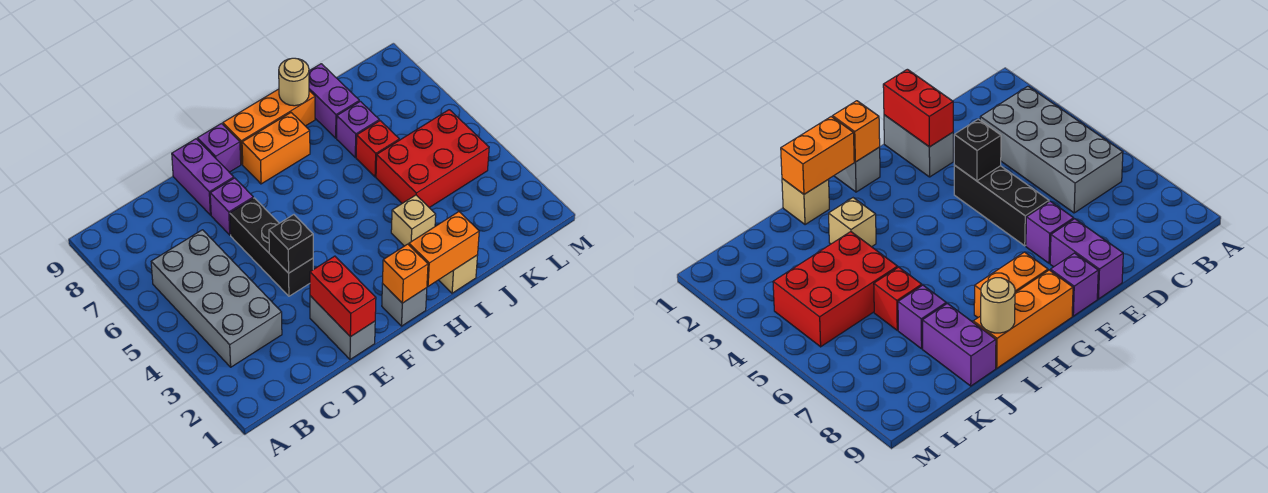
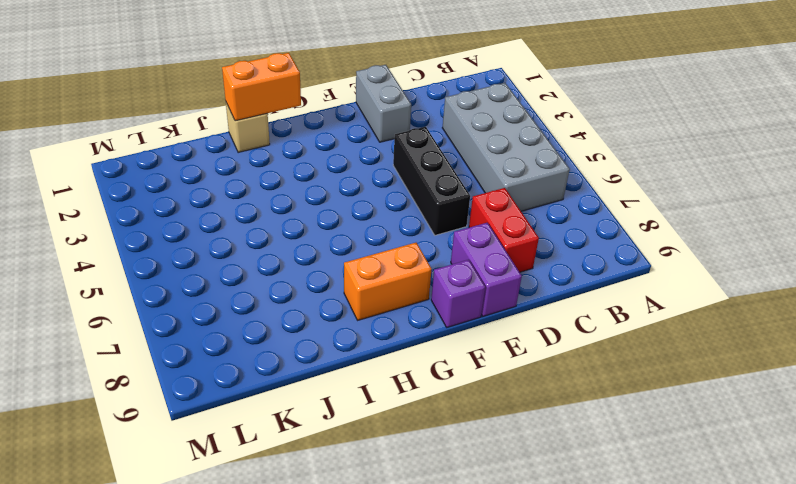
red brick D7:D8 level 1 -> red brick E1:E2 level 2
none -> purple brick E7 level 1
none -> grey brick G1 level 1
none -> orange brick G9:I9 level 1

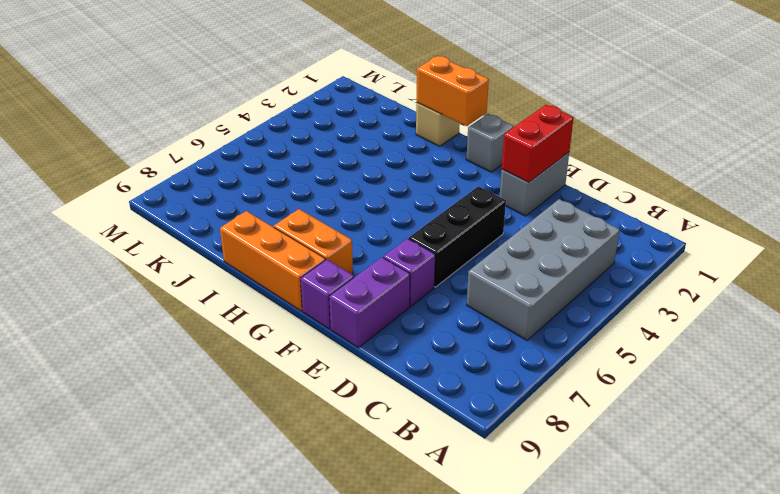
none -> tan brick I3 level 1
none -> red brick J4:L5 level 1
none -> red brick J6 level 1

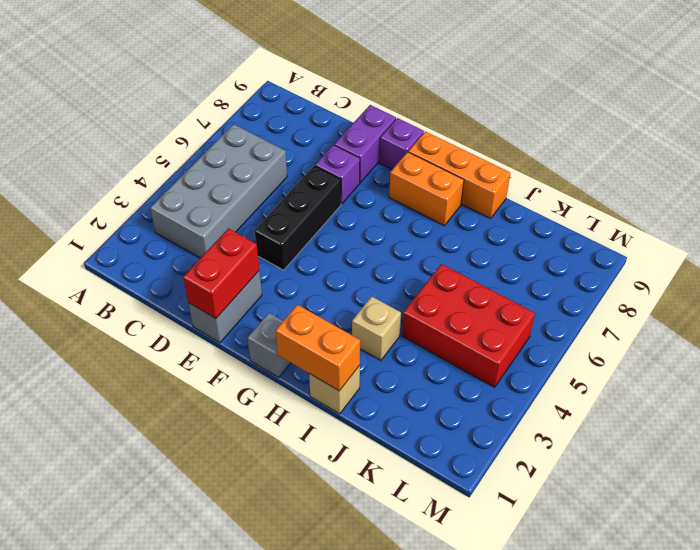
none -> red brick J6 level 1
none -> purple brick J7 level 1
none -> purple brick J8:J9 level 1

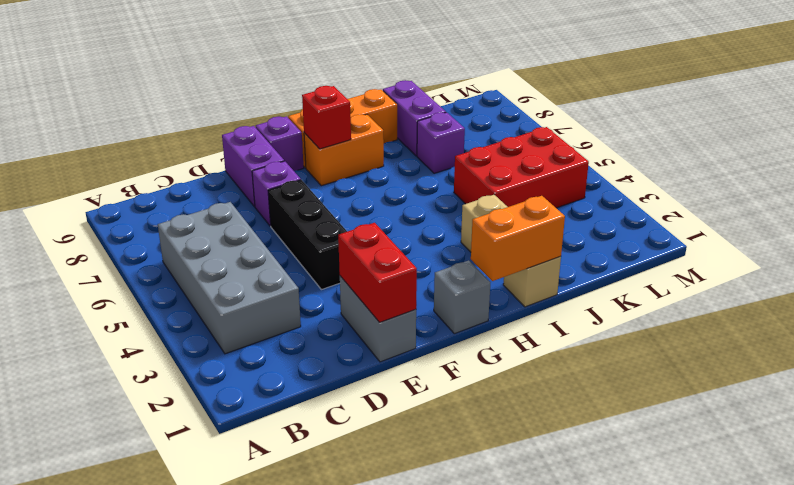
red brick G8 level 2 -> red brick J6 level 1
none -> black brick E4 level 2
none -> orange brick G1 level 2
none -> tan round brick I9 level 2

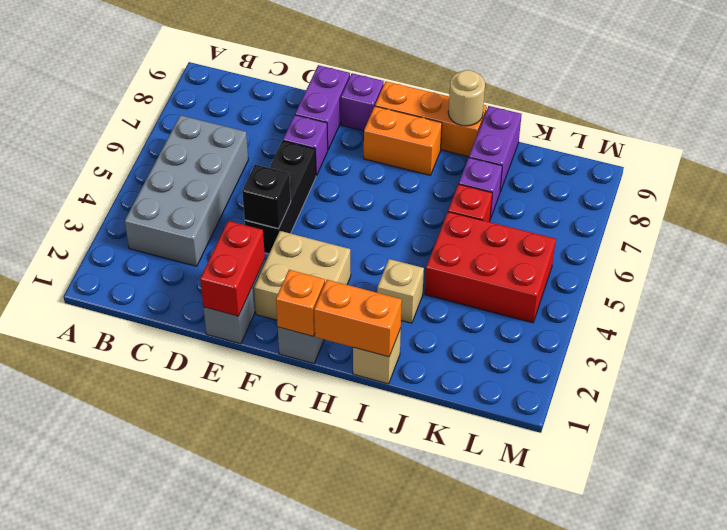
tan brick F2:G3 level 1 -> none

